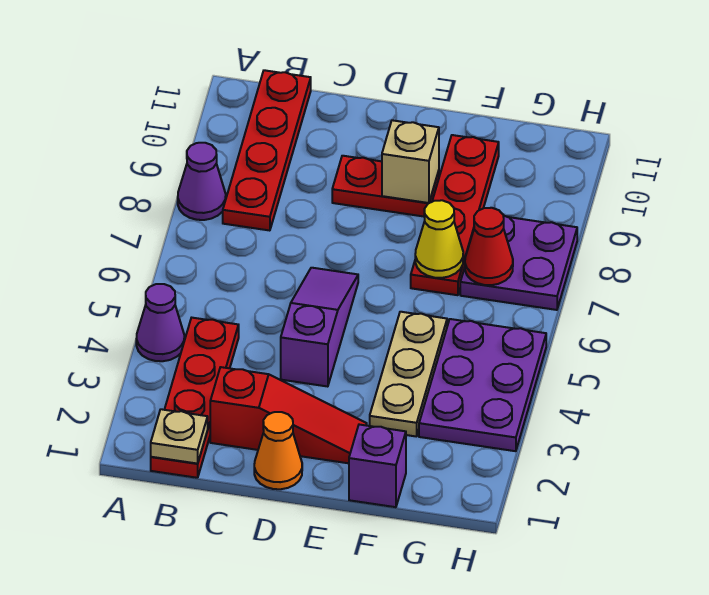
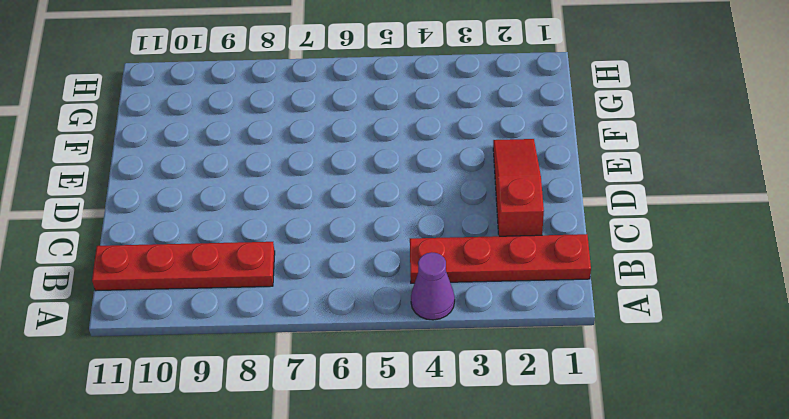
none -> purple cone A8 level 1
none -> orange cone D1 level 1
none -> purple slope D4:D6 level 1 top 4

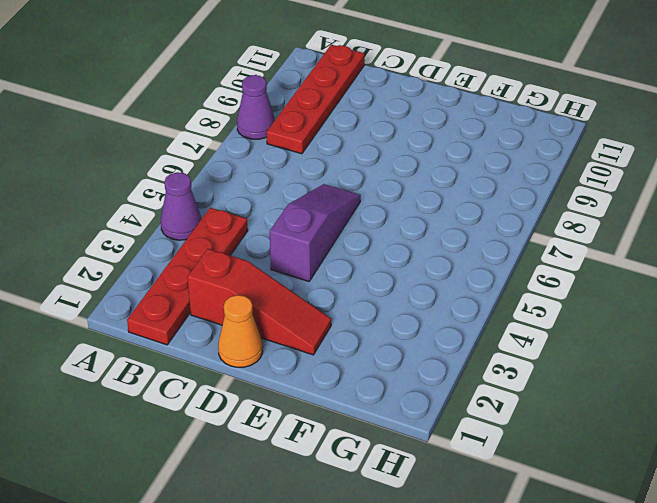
none -> red plate D9:E9 level 1
none -> purple brick F1 level 1
none -> tan plate F3:F5 level 1

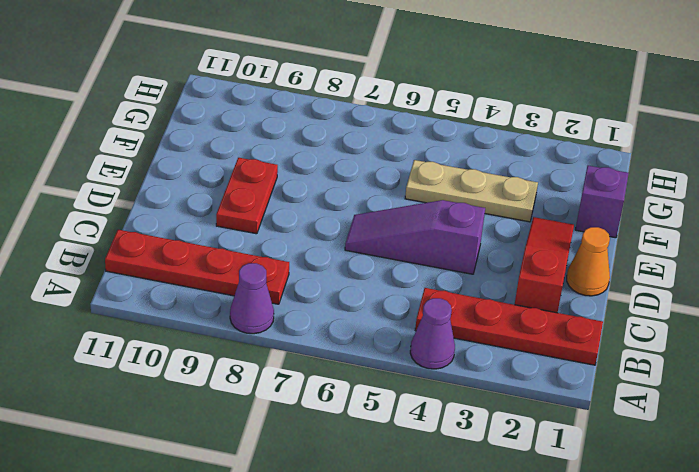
none -> red plate F7:F10 level 1
none -> purple plate G3:H5 level 1
none -> purple plate G7:H8 level 1

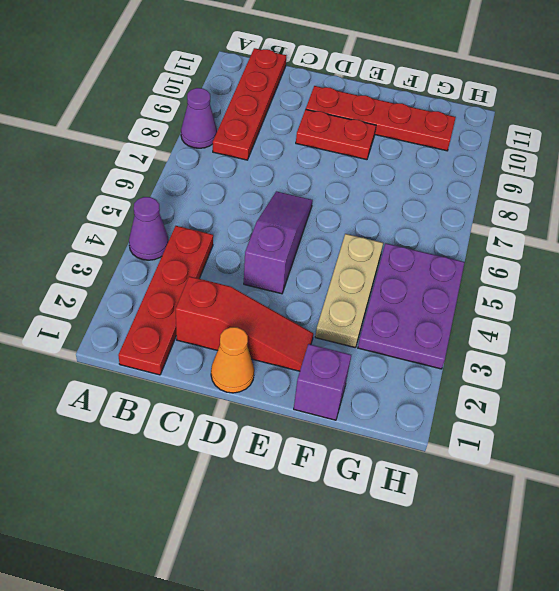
red plate D10:G10 level 1 -> red plate F7:F10 level 1
none -> purple plate G7:H8 level 1
none -> tan plate B1 level 2
none -> tan brick E9 level 2

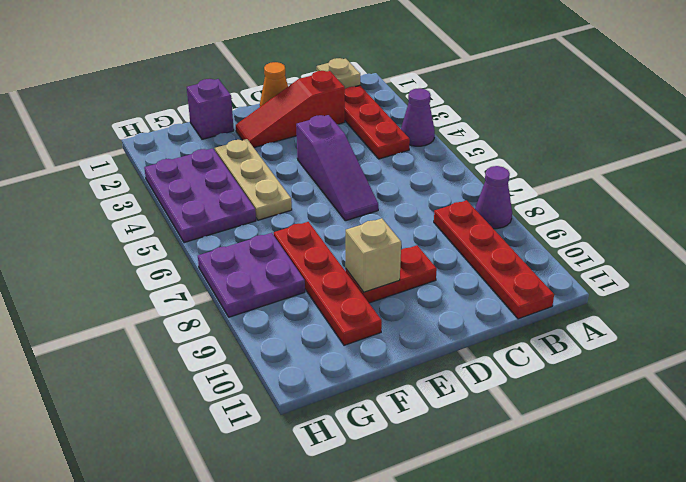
none -> yellow cone F7 level 2
none -> red cone G7 level 2

